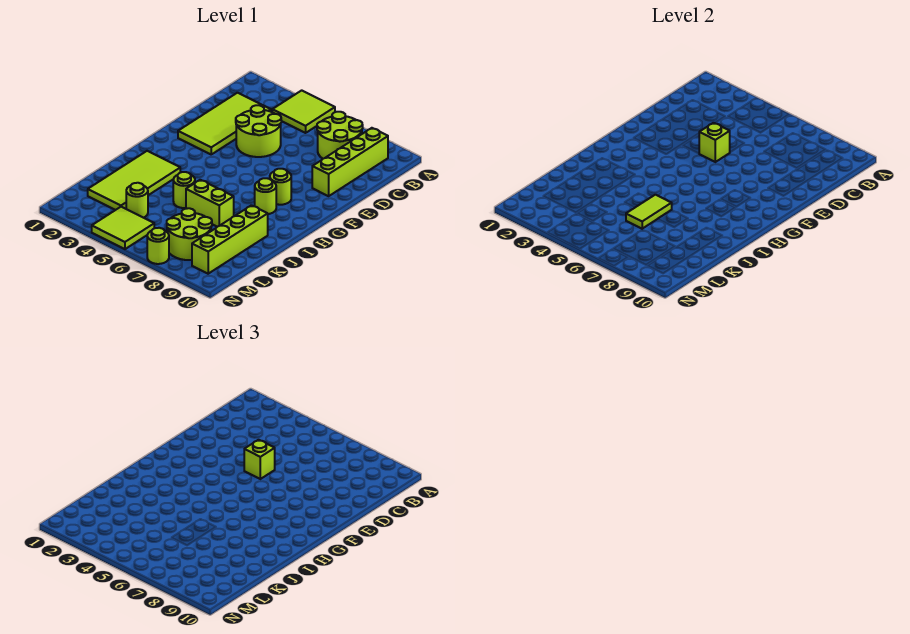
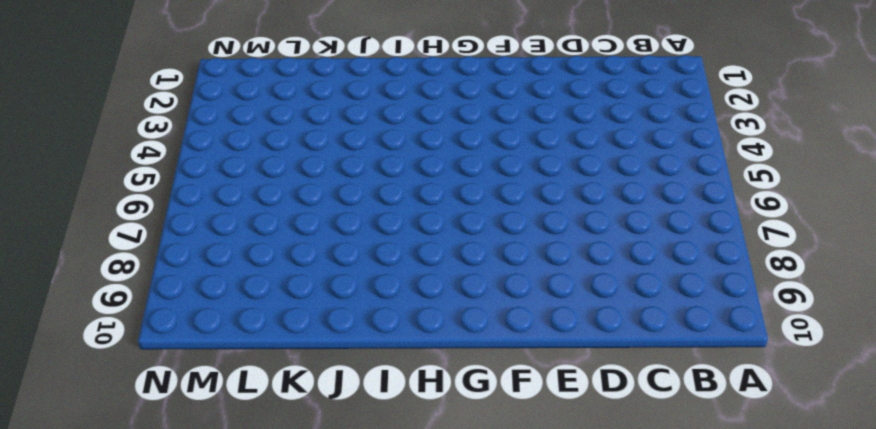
none -> lime tile A4:B5 level 1
none -> lime round brick B7:C8 level 1
none -> lime brick B9:E9 level 1

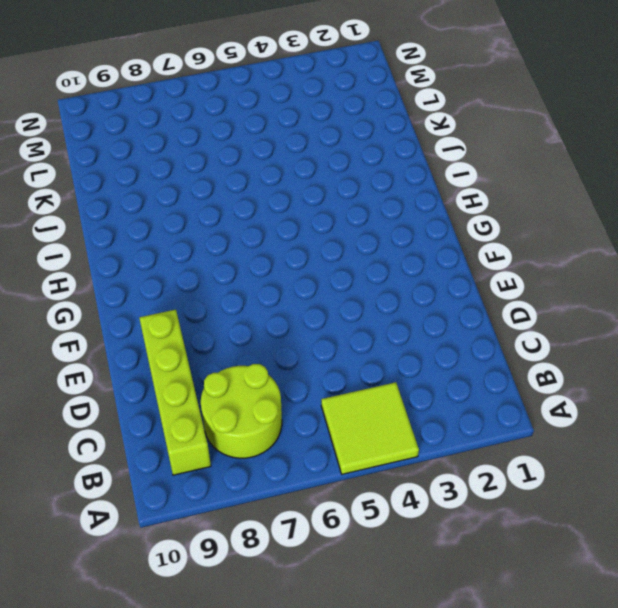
none -> lime tile C2:F3 level 1
none -> lime round brick D4:E5 level 1
none -> lime round brick G8 level 1

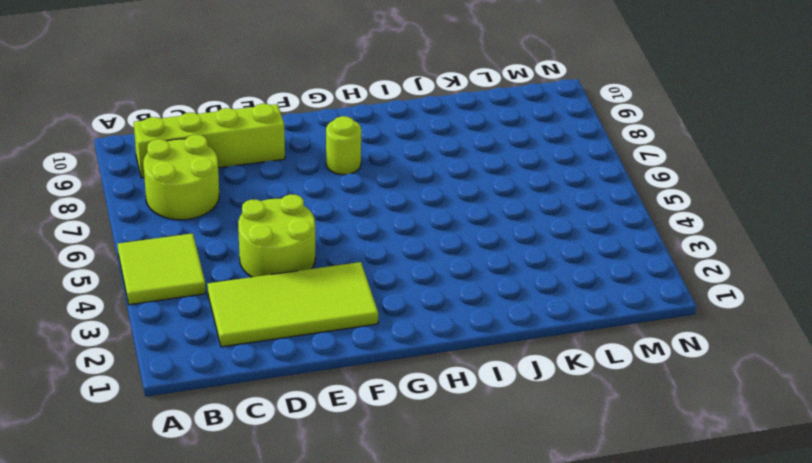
none -> lime round brick H8 level 1
none -> lime tile I2:L3 level 1
none -> lime round brick J5 level 1

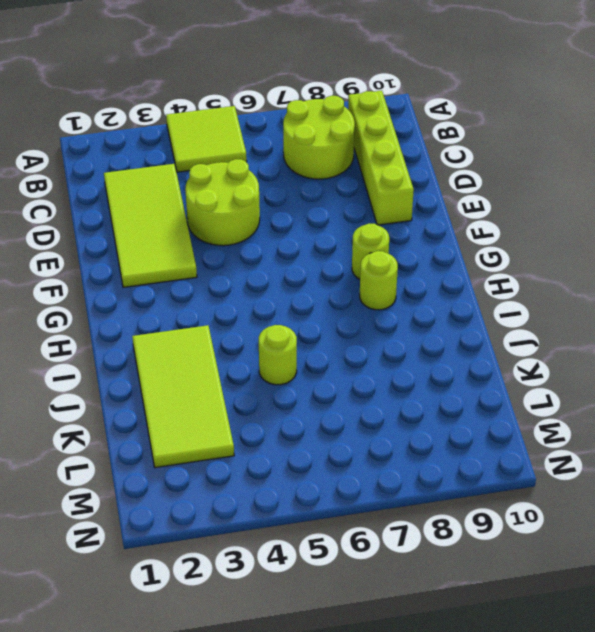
none -> lime brick J6:J7 level 1
none -> lime brick J9:M9 level 1
none -> lime round brick L4 level 1

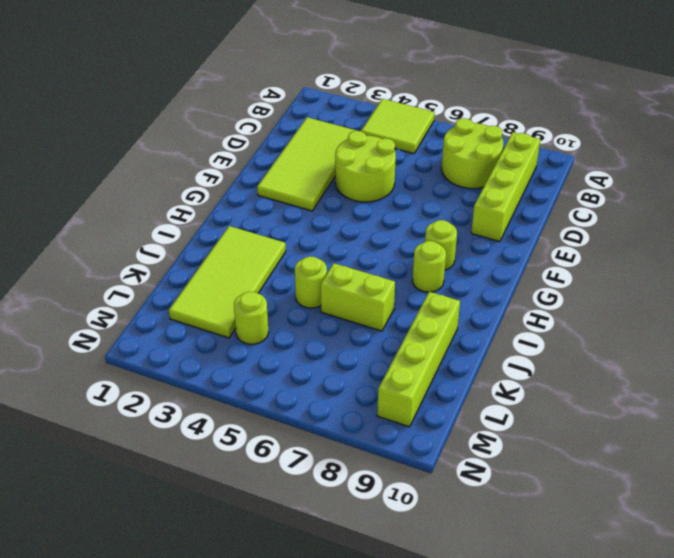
none -> lime round brick L7:M8 level 1
none -> lime tile M4:N5 level 1
none -> lime round brick N7 level 1

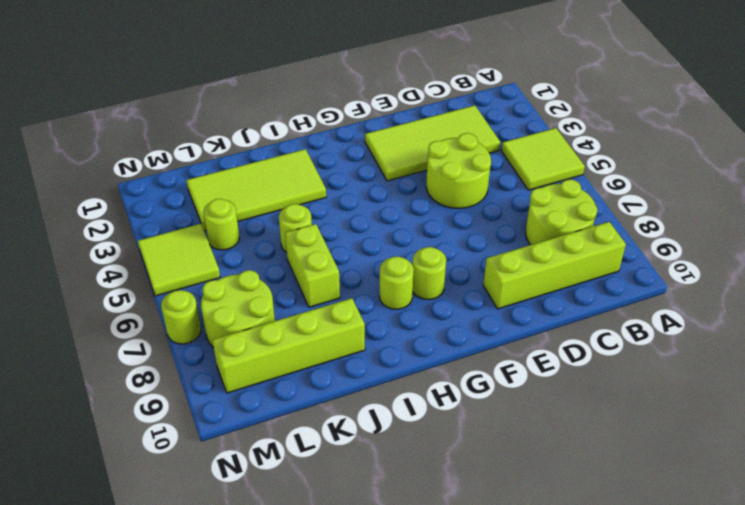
none -> lime brick E5 level 2
none -> lime tile J6:K6 level 2
none -> lime brick E5 level 3

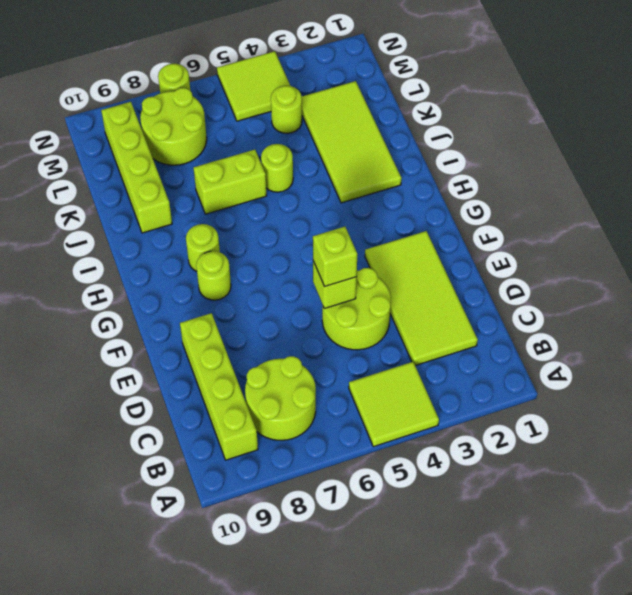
none -> lime tile J6:K6 level 2

